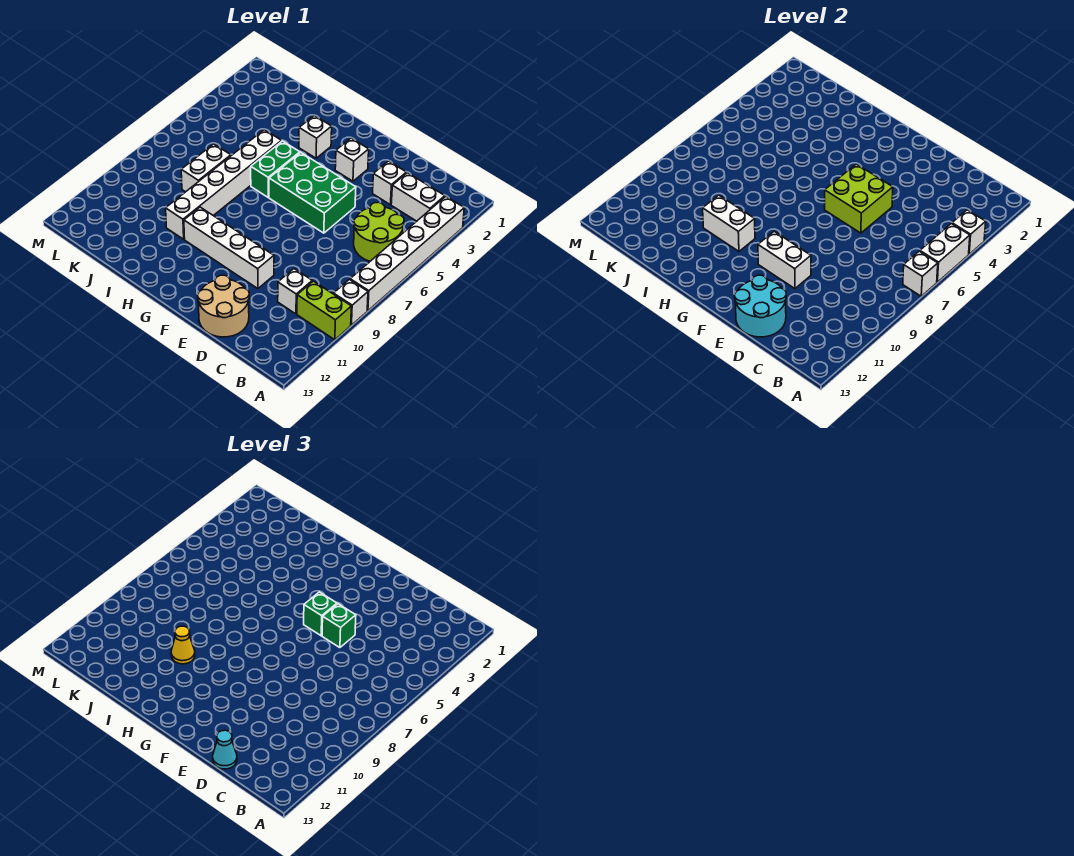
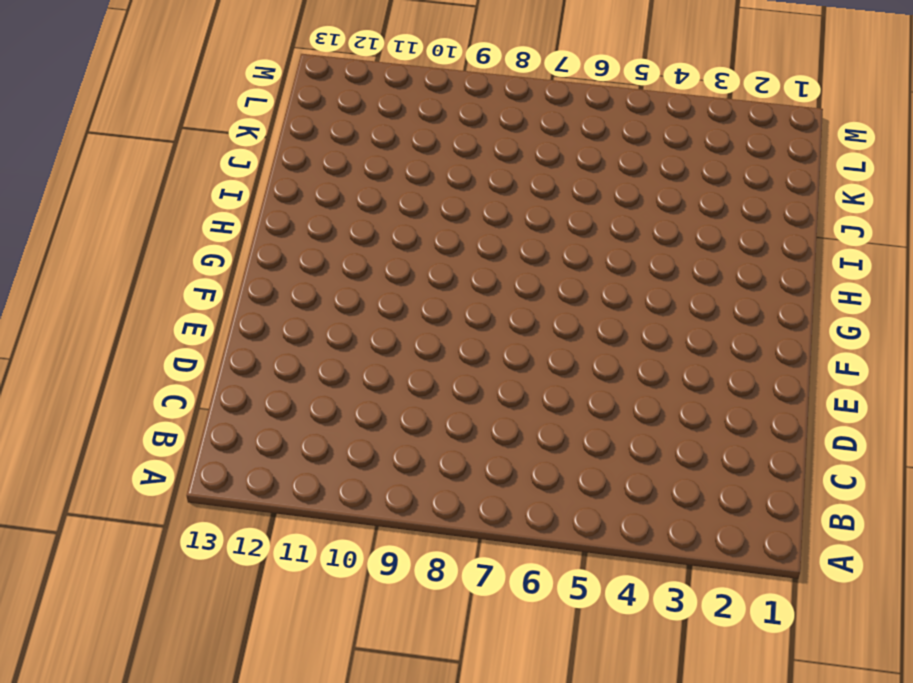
none -> white brick A3:A8 level 1
none -> white brick A9 level 1
none -> lime brick A10:B10 level 1

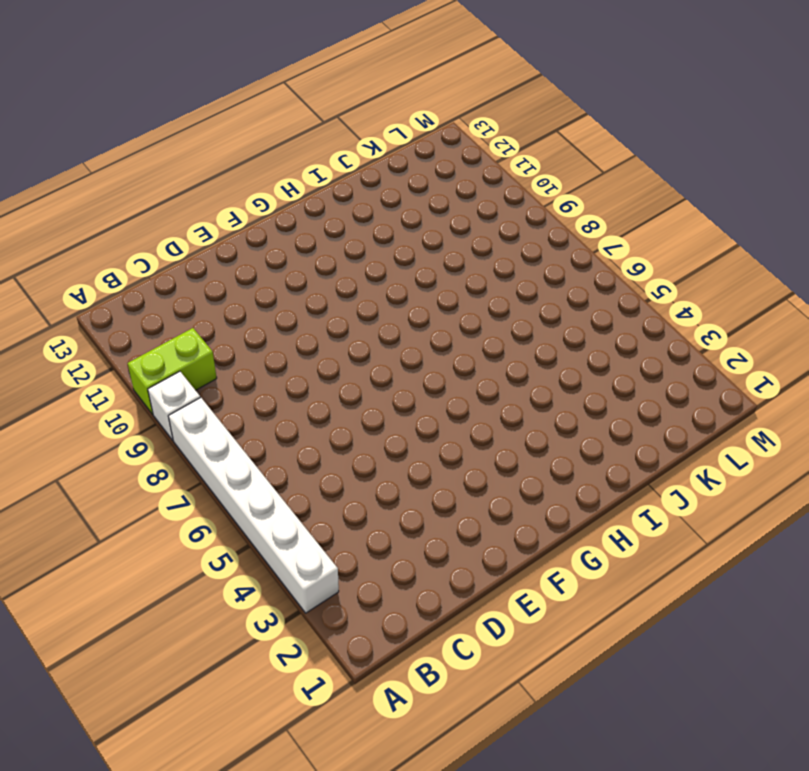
none -> white brick B3:C3 level 1
none -> lime round brick B5:C6 level 1
none -> white brick C10 level 1

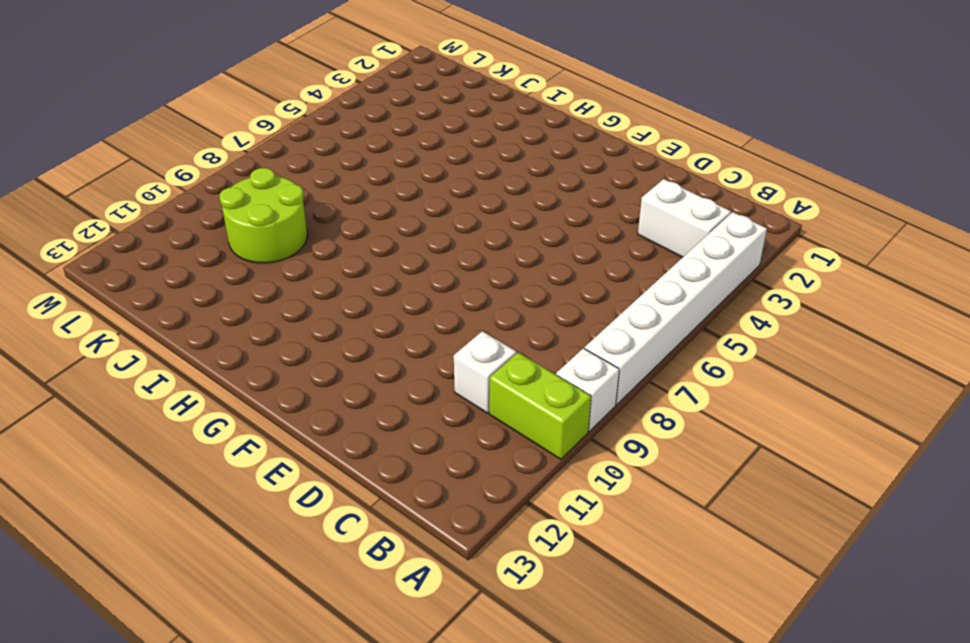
lime round brick J9:K10 level 1 -> lime round brick B5:C6 level 1
none -> white brick D3 level 1
none -> tan round brick D12:E13 level 1
none -> green brick E5:G6 level 1

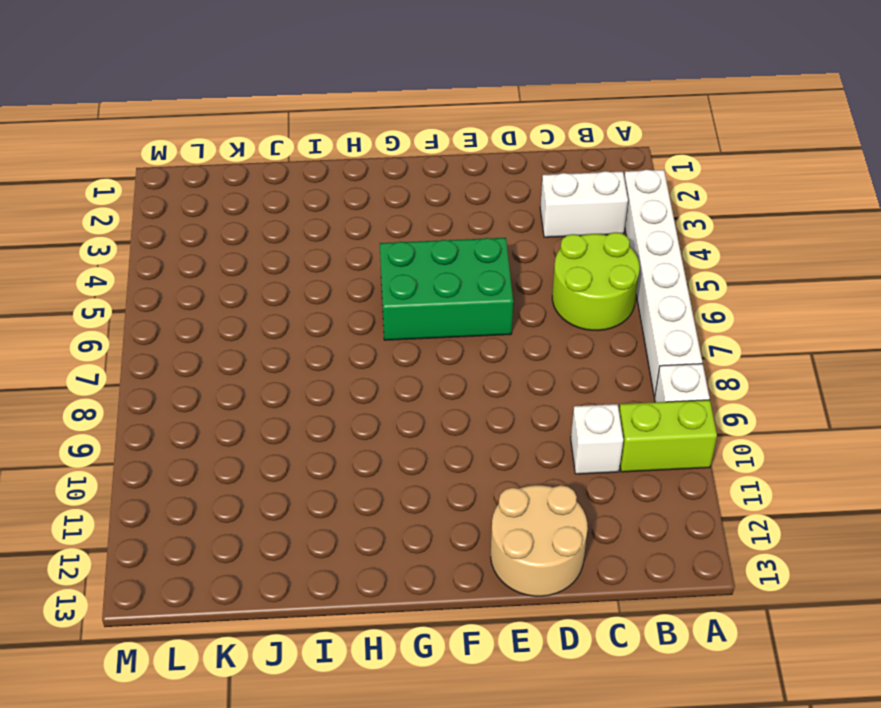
none -> white brick D3 level 1
none -> white brick E10:H10 level 1
none -> white brick F3 level 1

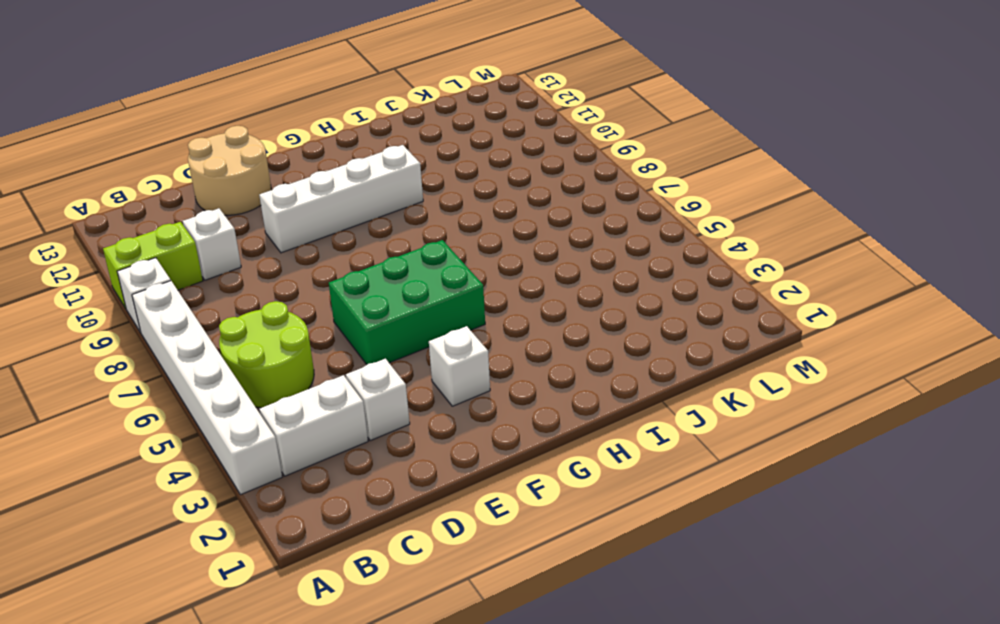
none -> white brick H3 level 1
none -> green brick H5:H6 level 1
none -> white brick I5:I10 level 1

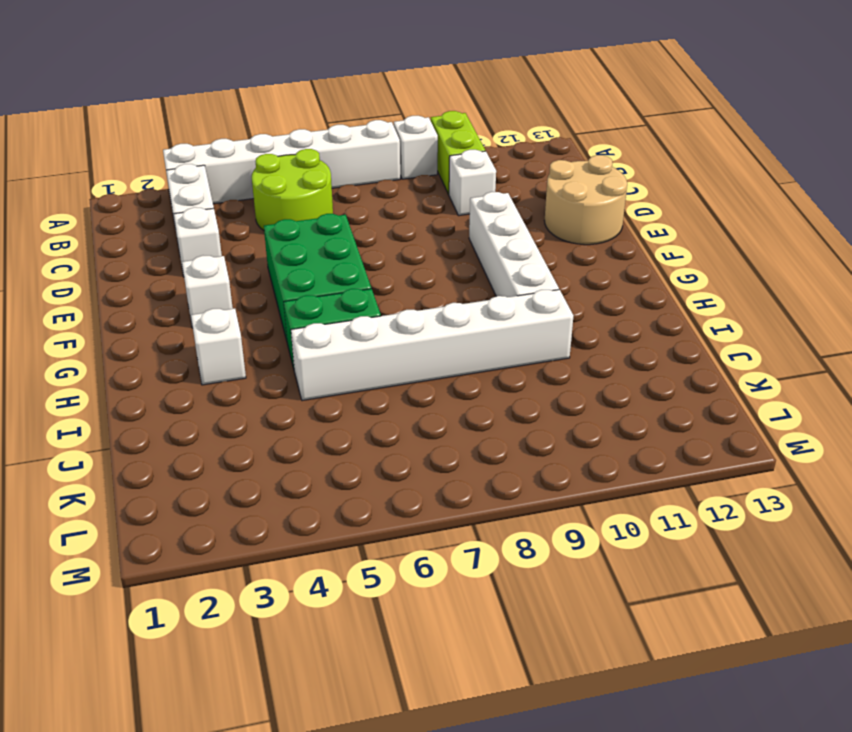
none -> white brick J7:J8 level 1
none -> white brick A4 level 2
none -> white brick A5:A6 level 2

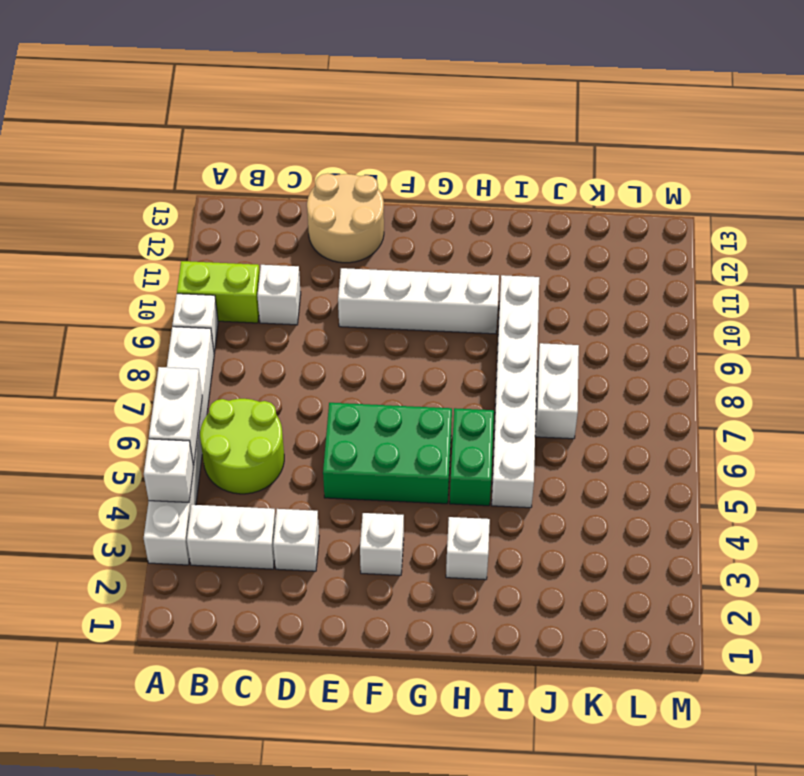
none -> white brick A7 level 2
none -> cyan round brick D12:E13 level 2
none -> lime brick E5:F6 level 2

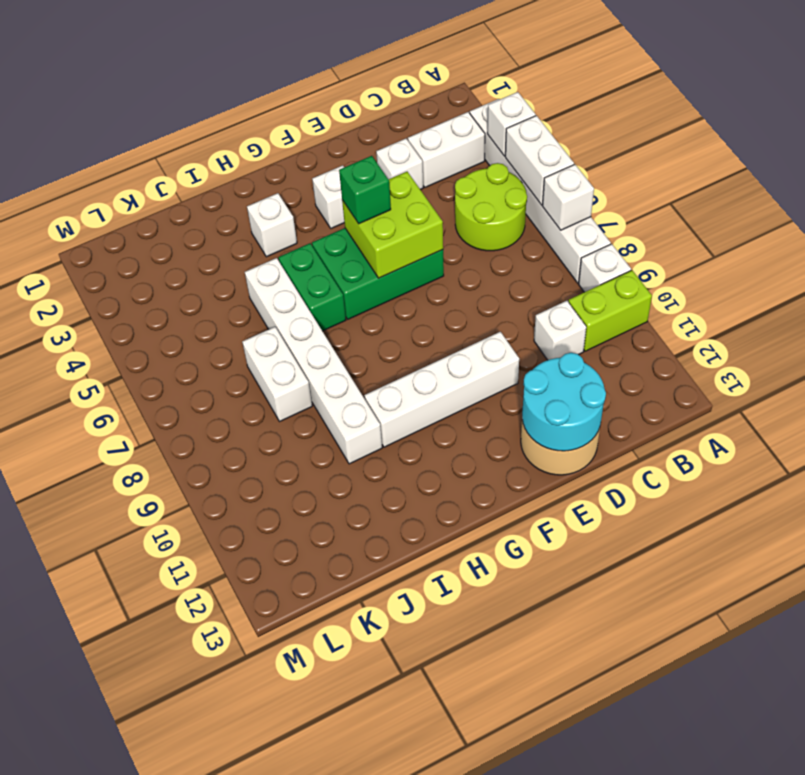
none -> white brick E10:F10 level 2
none -> white brick H10:I10 level 2
none -> cyan cone D13 level 3

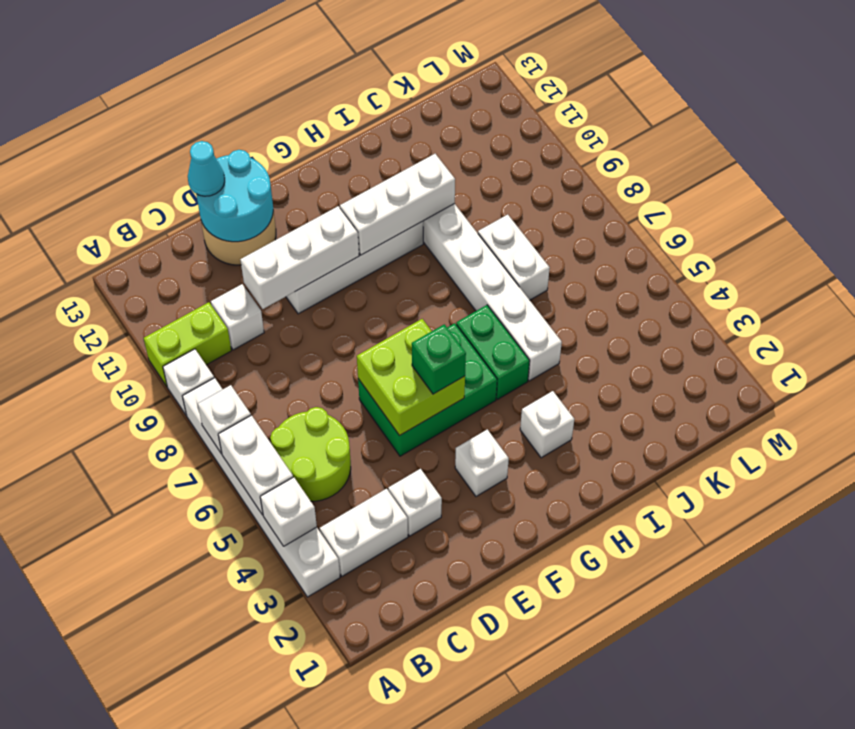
white brick D10:F10 level 2 -> white brick E10:F10 level 2
white brick G10:I10 level 2 -> white brick H10:I10 level 2
none -> green brick E5 level 3
none -> yellow cone I10 level 3

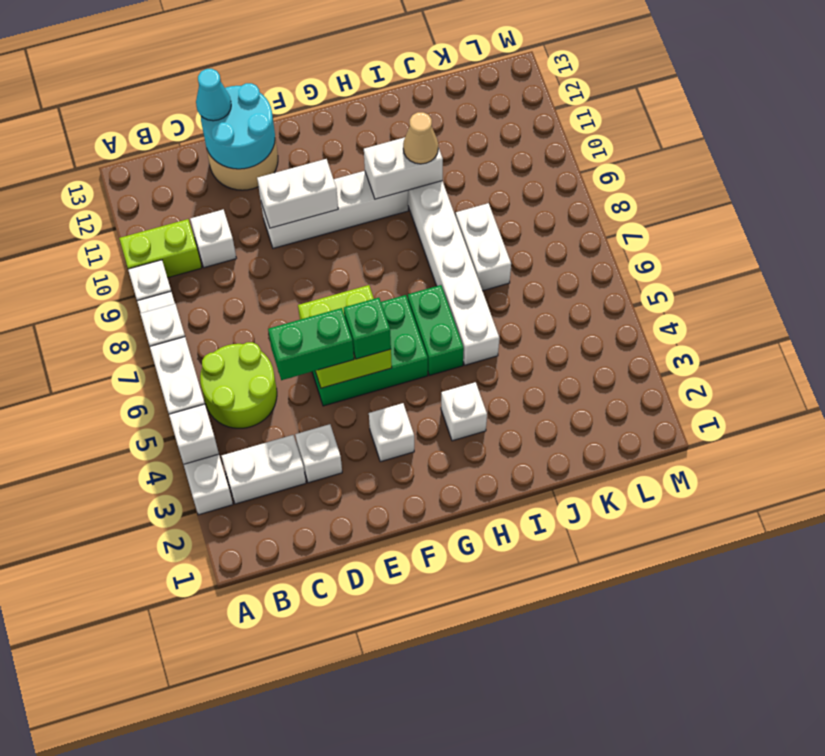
green brick D5:E5 level 3 -> green brick E5 level 3
tan cone I10 level 3 -> yellow cone I10 level 3

